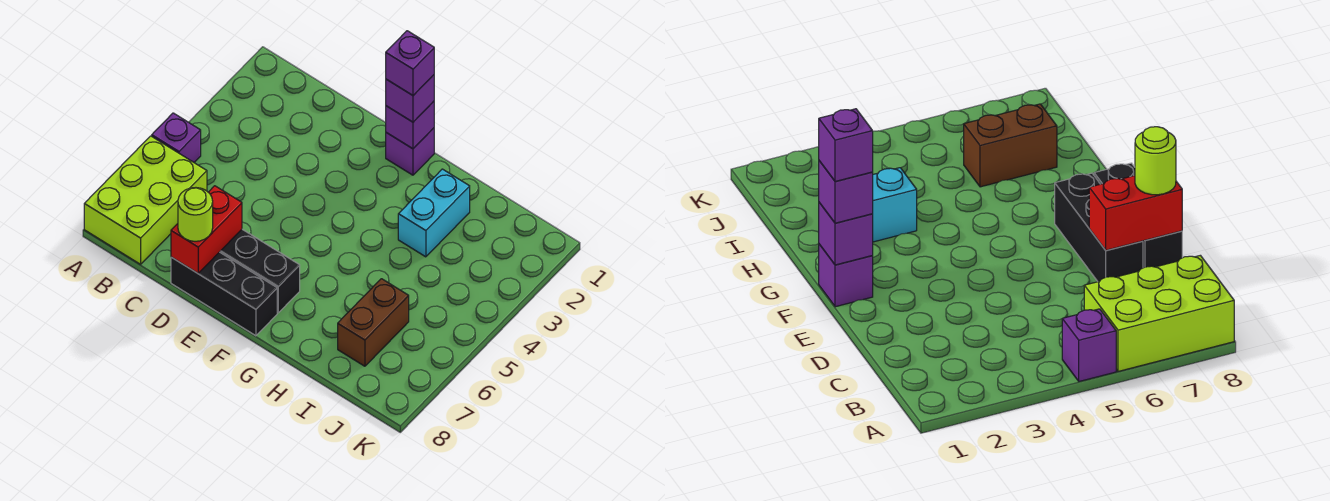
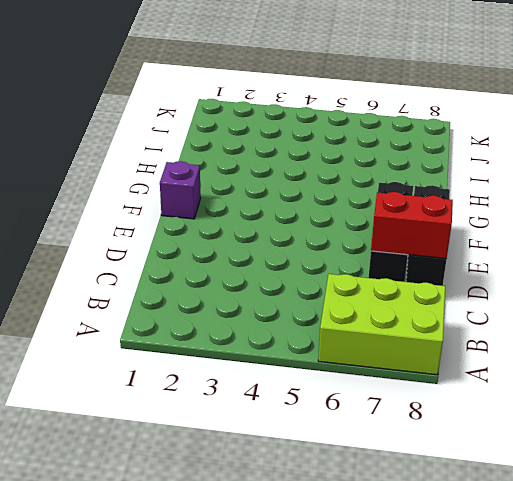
none -> purple brick A5 level 1
none -> cyan brick H2:H3 level 1
none -> brown brick I6:I7 level 1

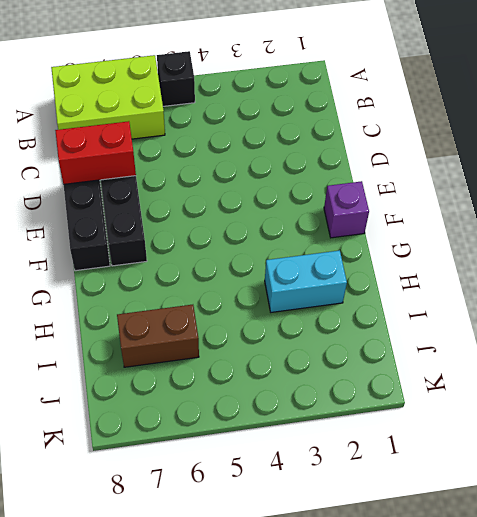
black brick A5 level 1 -> purple brick A5 level 1
none -> purple brick F1 level 2
none -> lime round brick D8 level 3
none -> purple brick F1 level 3

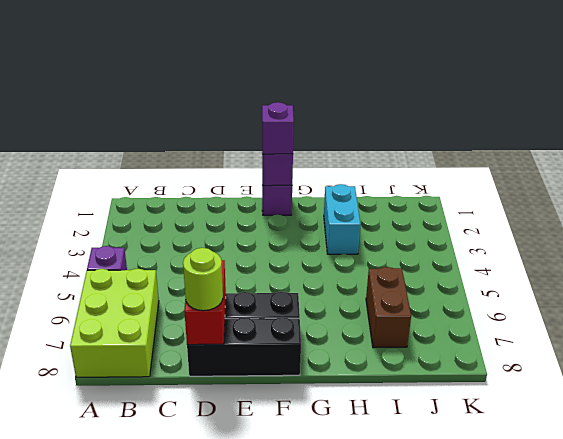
none -> purple brick F1 level 4

